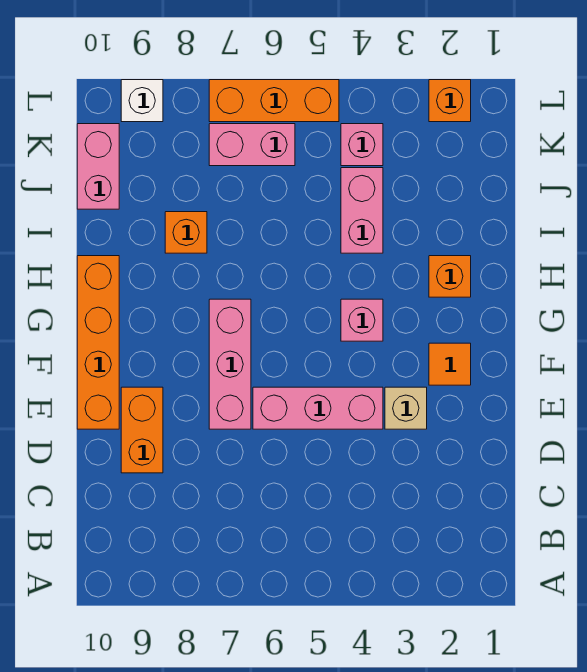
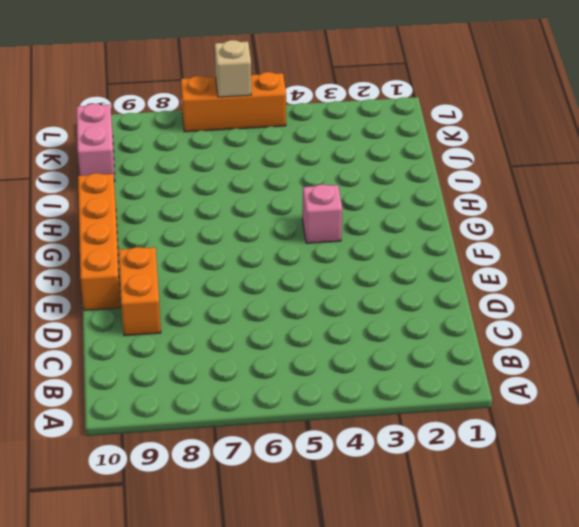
tan brick L6 level 2 -> tan brick E3 level 1
none -> pink brick E4:E6 level 1
none -> pink brick E7:G7 level 1
none -> orange tile F2 level 1

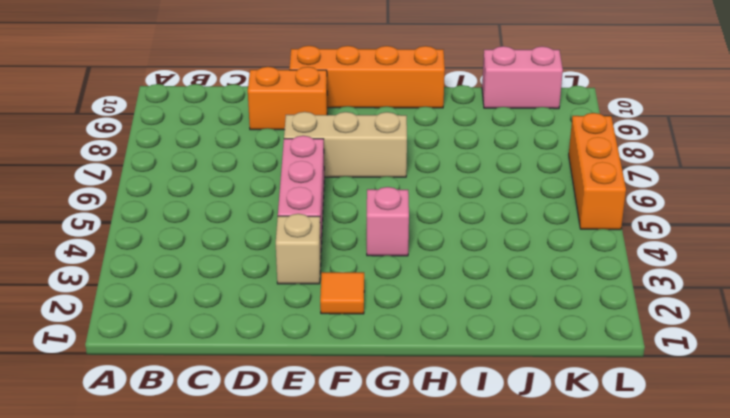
tan brick E7:G7 level 1 -> pink brick E7:G7 level 1
none -> orange brick H2 level 1
none -> pink brick I4:J4 level 1
none -> orange brick I8 level 1

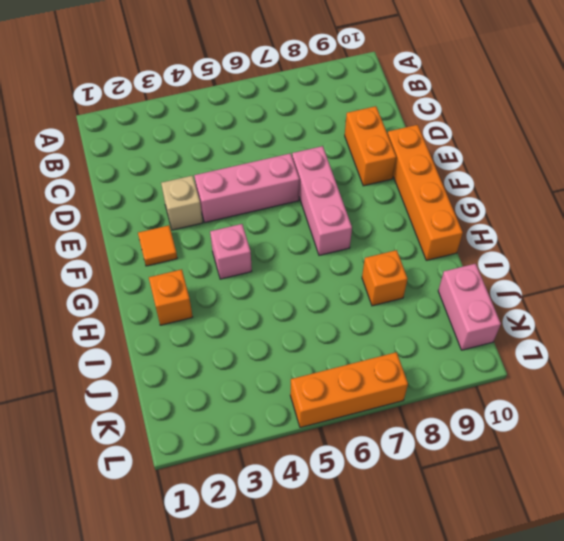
none -> pink brick I4:J4 level 1
none -> pink brick K4 level 1
none -> pink brick K6:K7 level 1

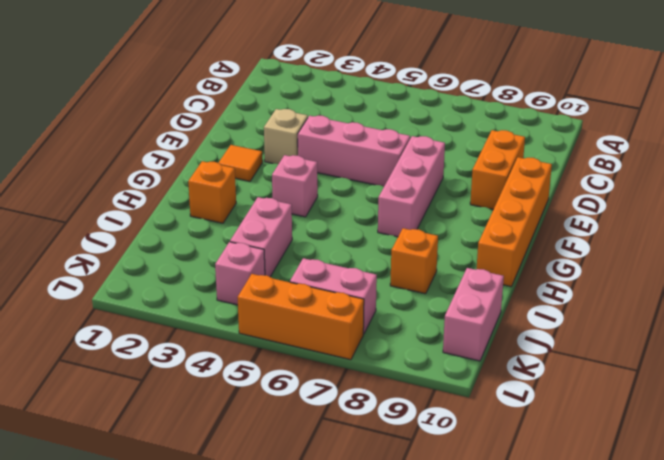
none -> orange brick L2 level 1
none -> white brick L9 level 1

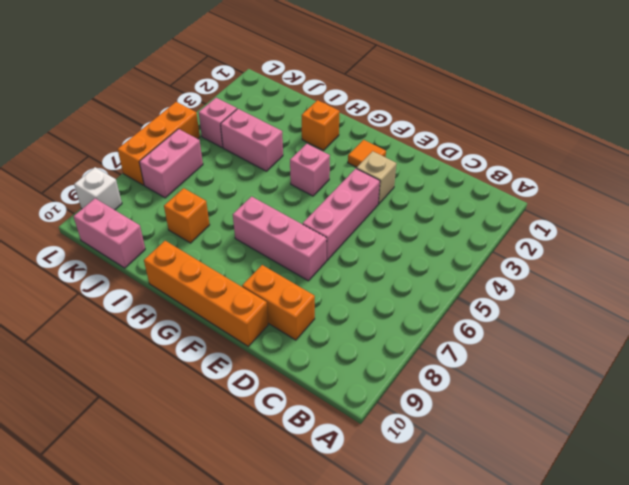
none -> orange brick L2 level 1

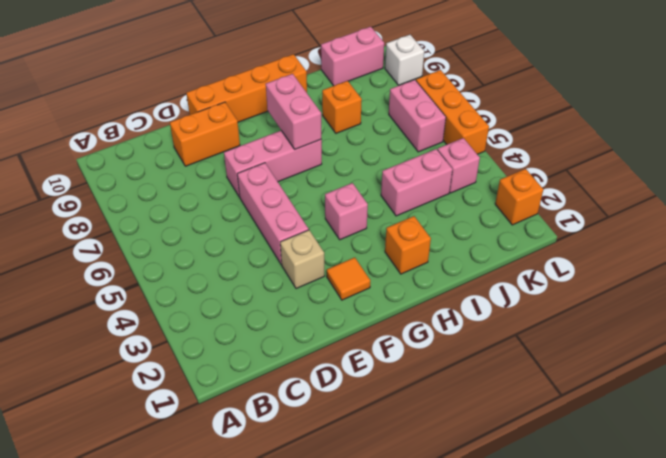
pink brick G7:G8 level 2 -> none

